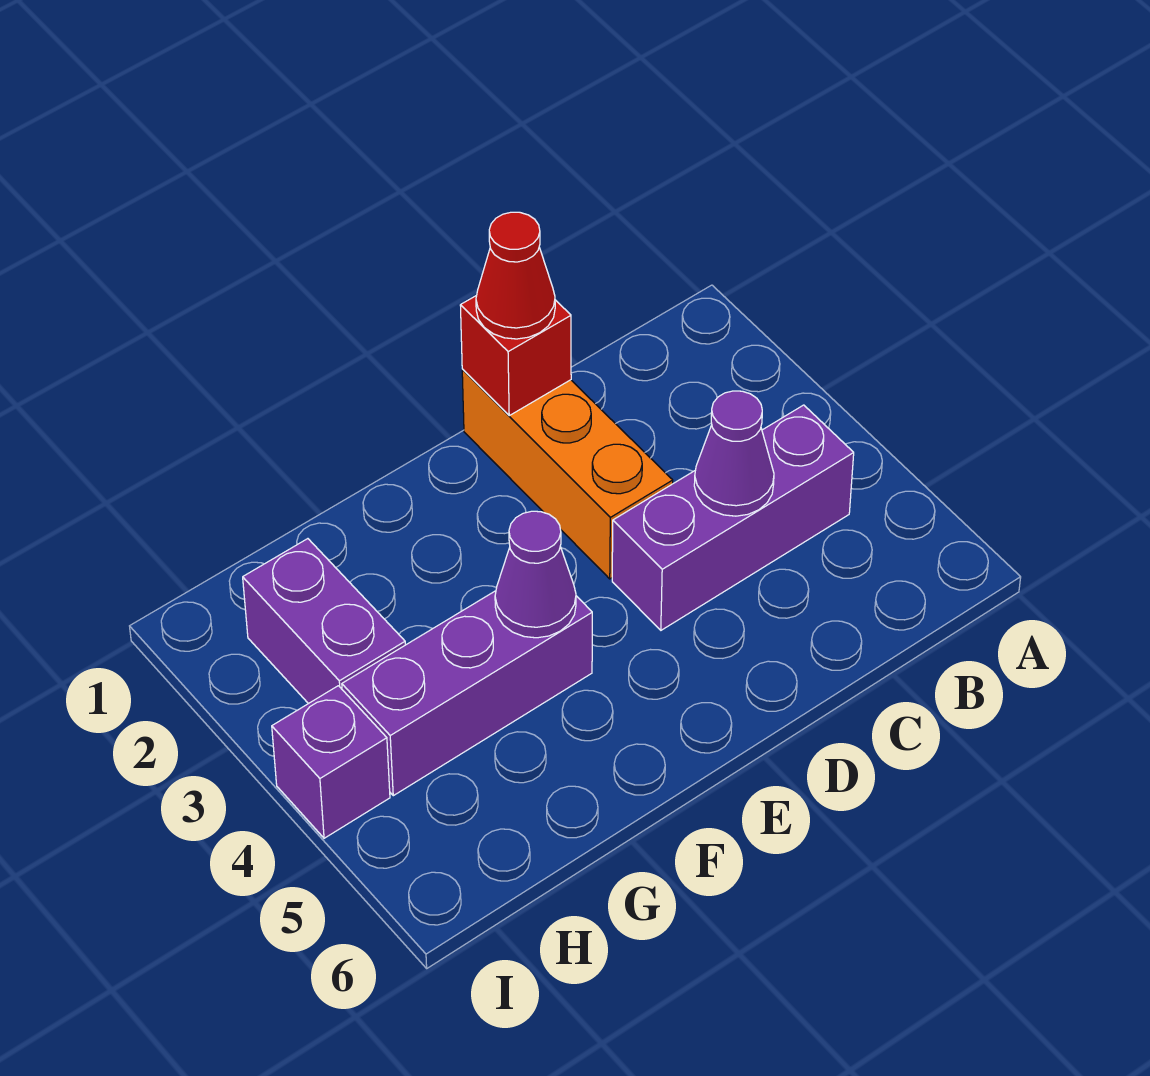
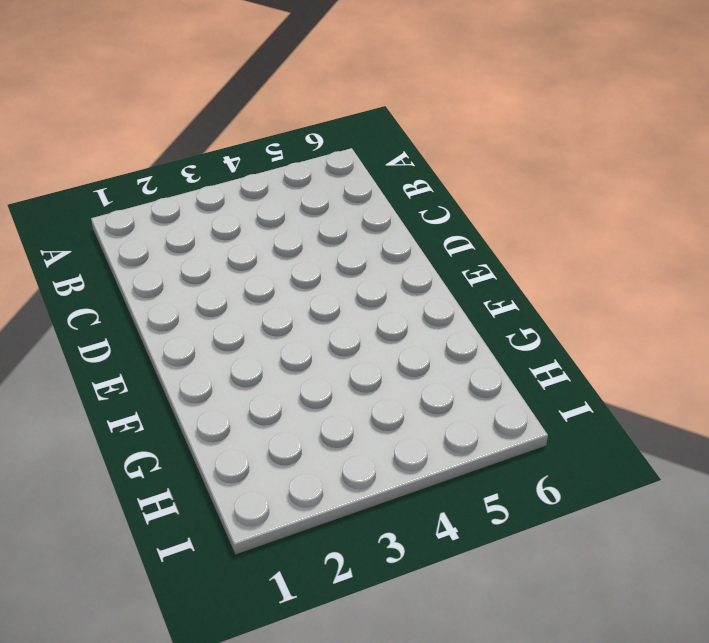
none -> purple brick B4:D4 level 1
none -> orange brick D1:D3 level 1

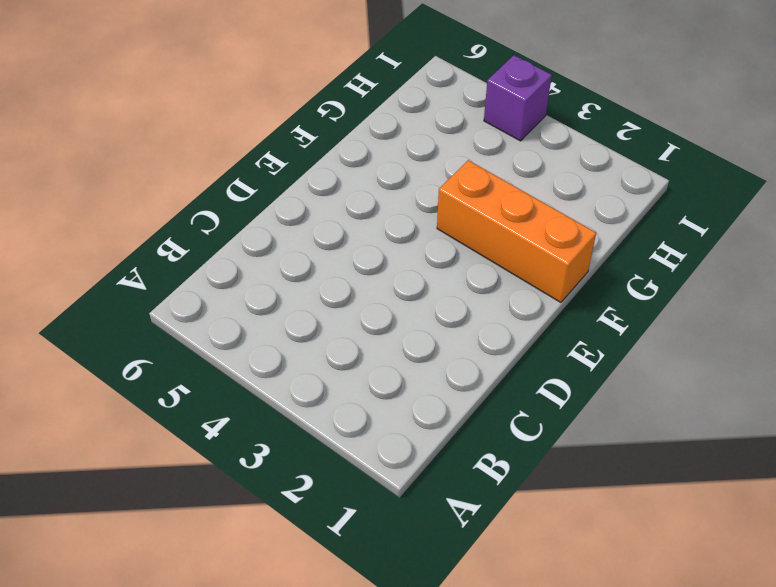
orange brick F1:F3 level 1 -> orange brick D1:D3 level 1
none -> purple brick B4:D4 level 1
none -> purple brick F4:H4 level 1

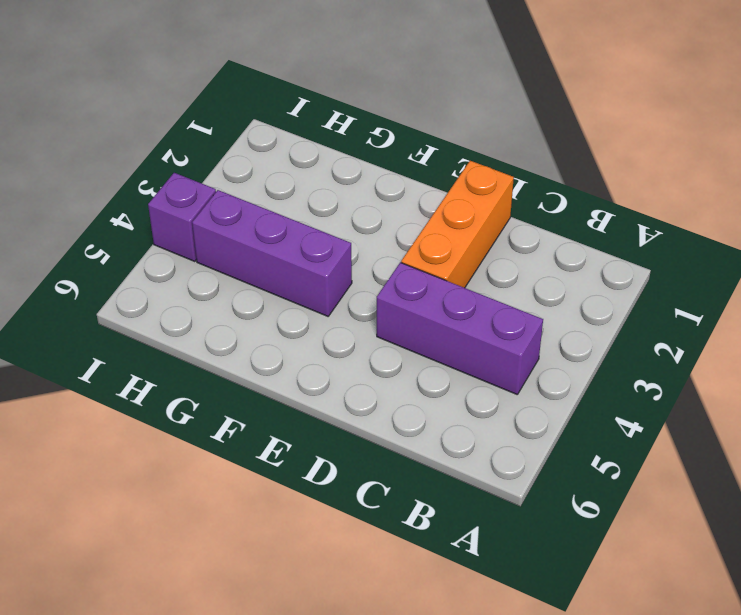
none -> purple brick H2:H3 level 1
none -> purple cone C4 level 2

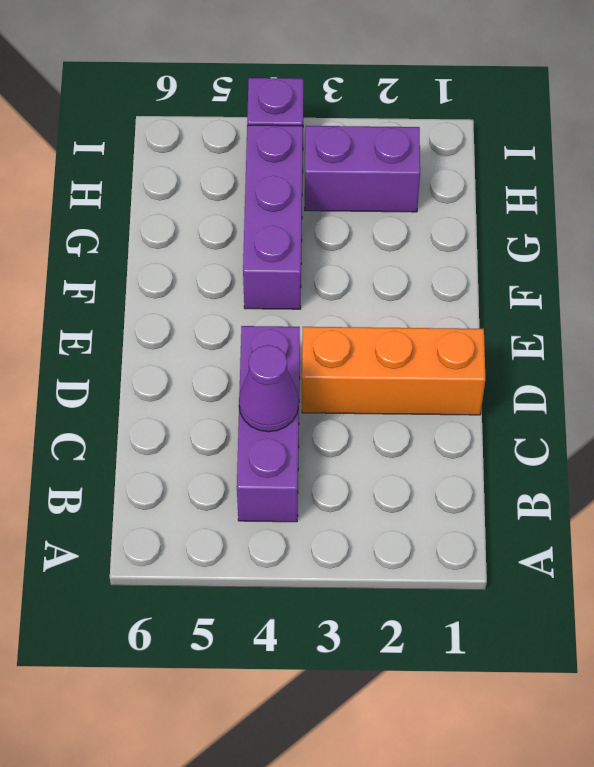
none -> red brick D1 level 2
none -> purple cone F4 level 2

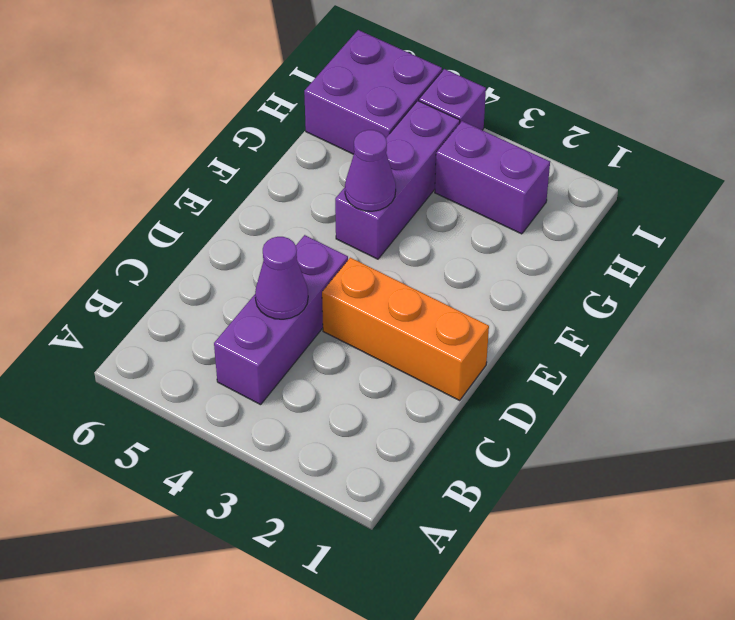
purple brick H5:I6 level 1 -> none
none -> red brick D1 level 2
none -> red cone D1 level 3

